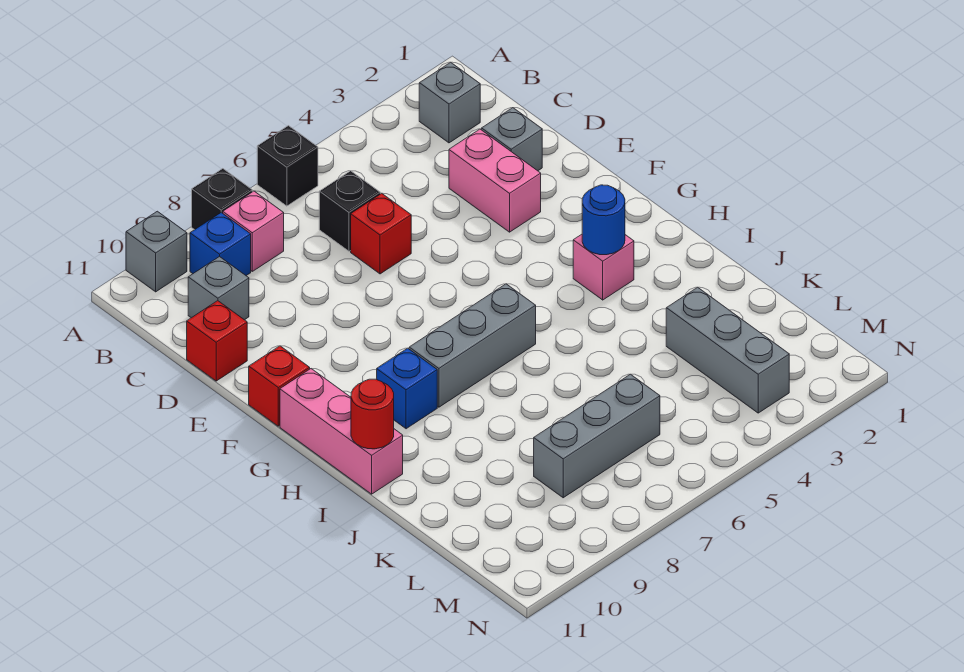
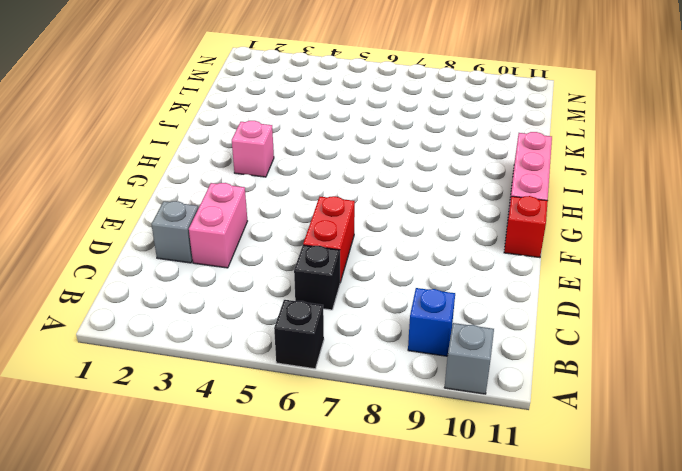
red brick D6:E6 level 1 -> red brick D6 level 1
none -> black brick A8 level 1
none -> grey brick B2 level 1
none -> pink brick B8 level 1

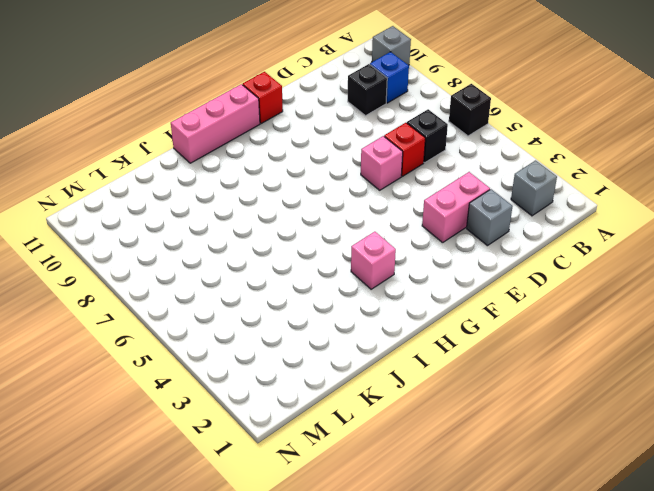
black brick C9 level 1 -> black brick A8 level 1
pink brick E6 level 1 -> pink brick B8 level 1
none -> grey brick C10 level 1
none -> red brick D11 level 1
none -> grey brick H6:H8 level 1

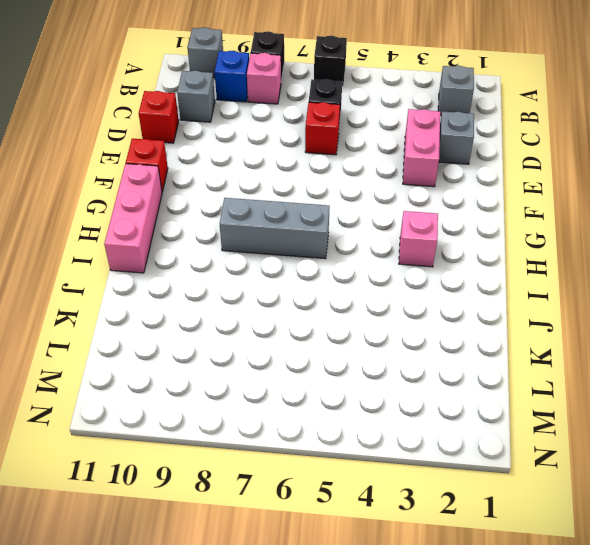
none -> blue brick H9 level 1
none -> grey brick K3:M3 level 1
none -> grey brick L6:L8 level 1

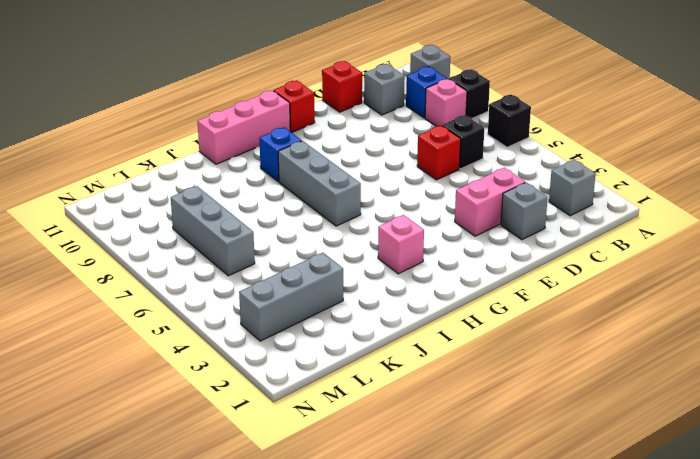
none -> blue round brick H3 level 2
none -> red round brick I11 level 2

